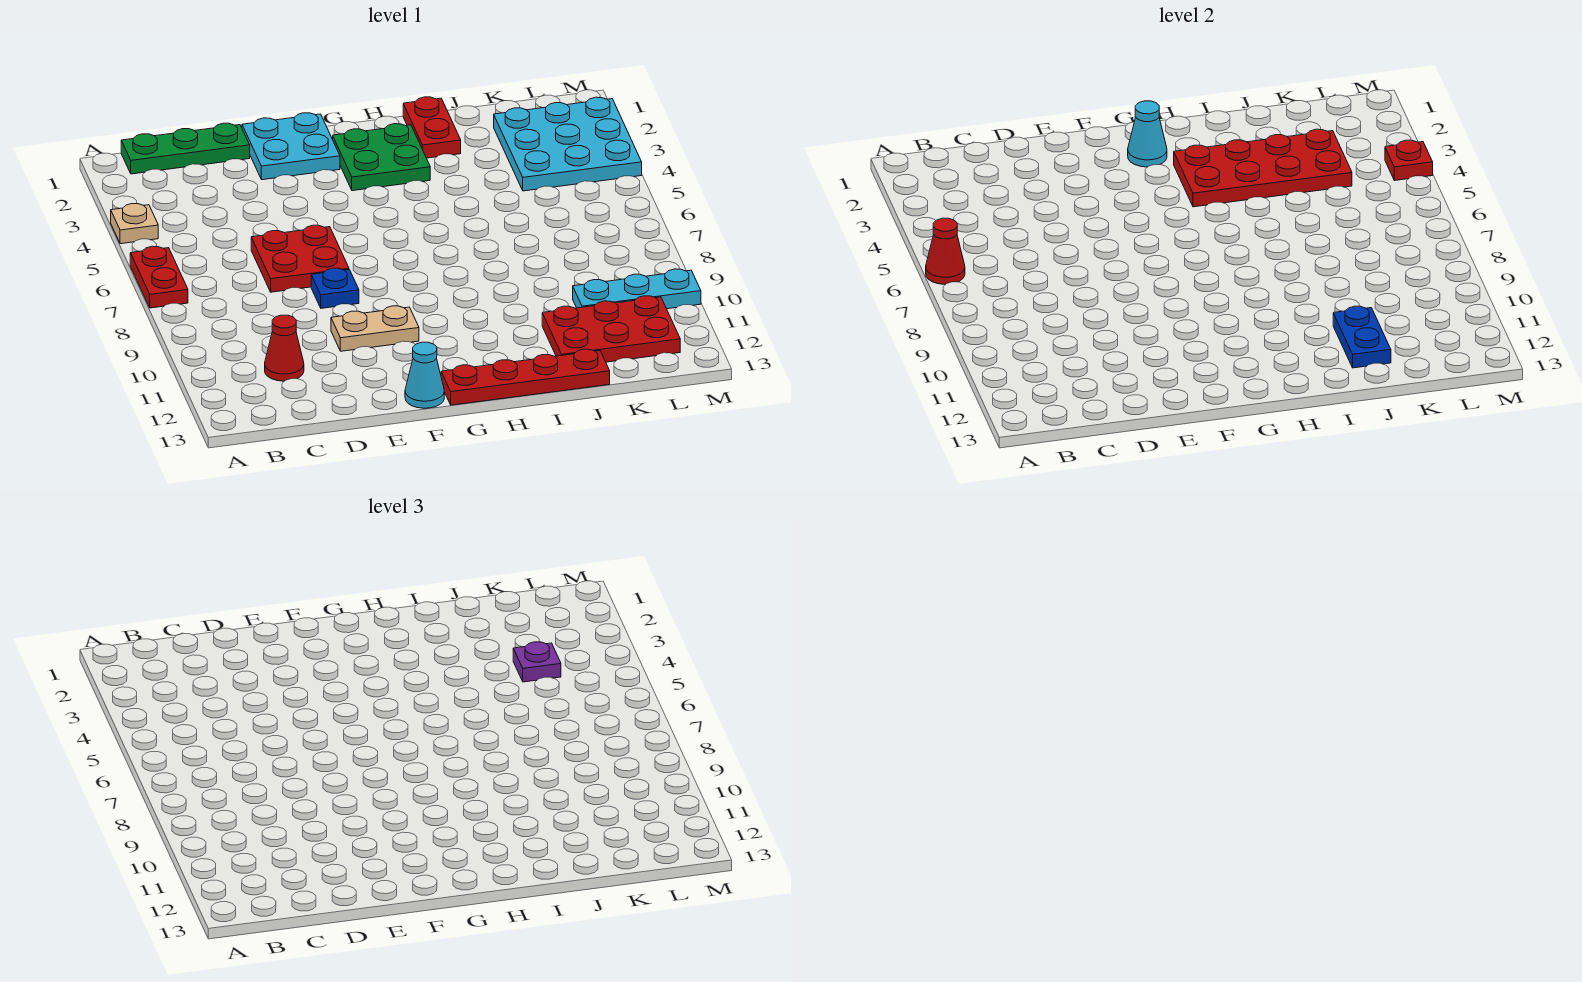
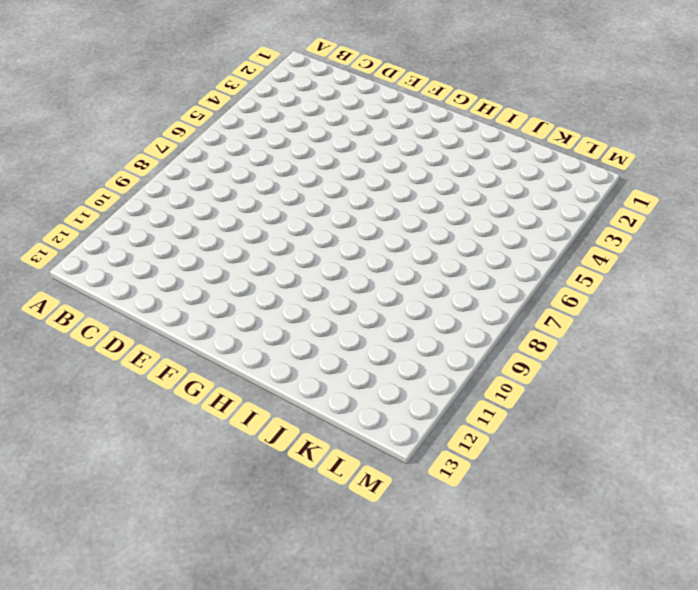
none -> tan plate A4 level 1
none -> red plate A6:A7 level 1
none -> green plate B1:D1 level 1

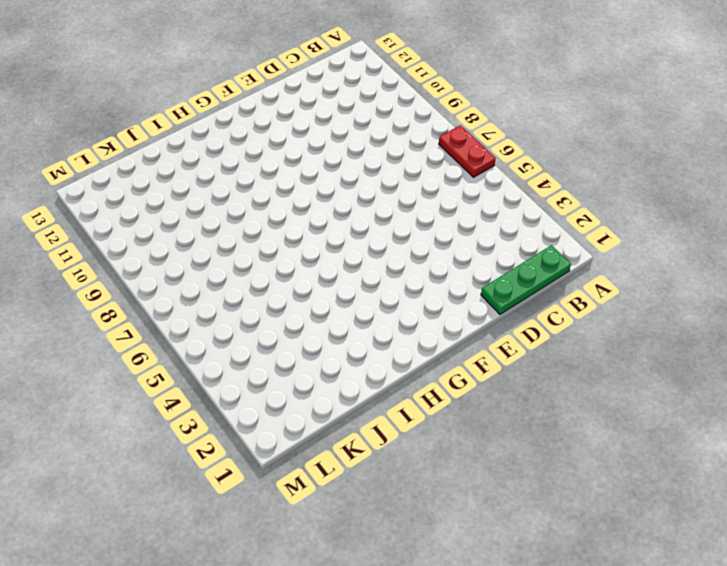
none -> tan plate A4 level 1
none -> red cone C11 level 1
none -> red plate D6:E7 level 1

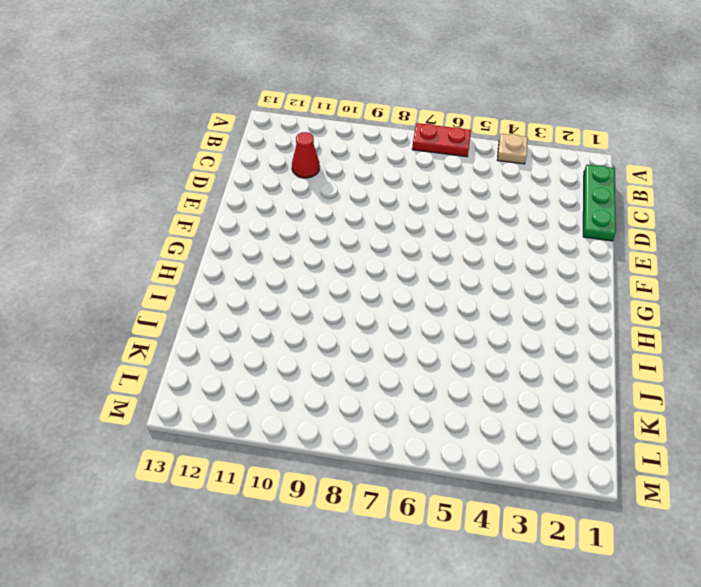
none -> red plate D6:E7 level 1
none -> cyan plate E1:F2 level 1
none -> blue plate E8 level 1

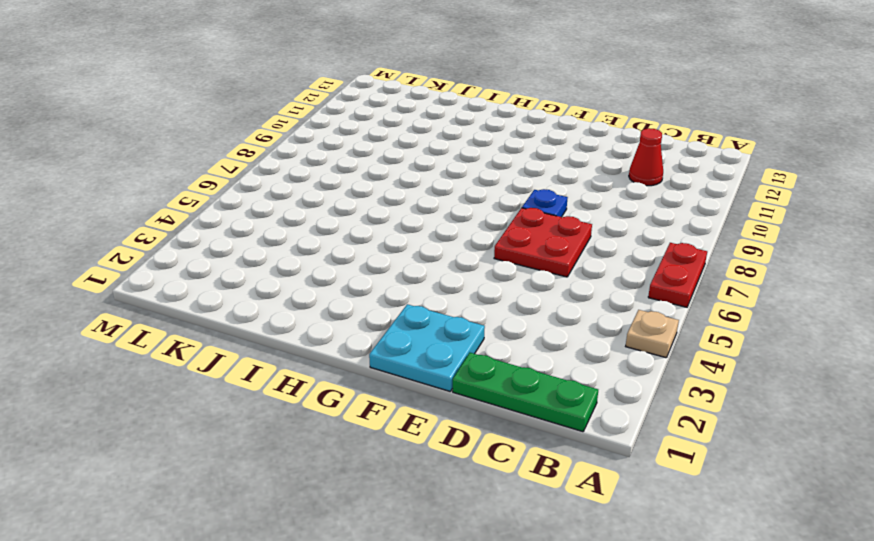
none -> tan plate E10:F10 level 1
none -> cyan cone F13 level 1
none -> green plate G2:H3 level 1

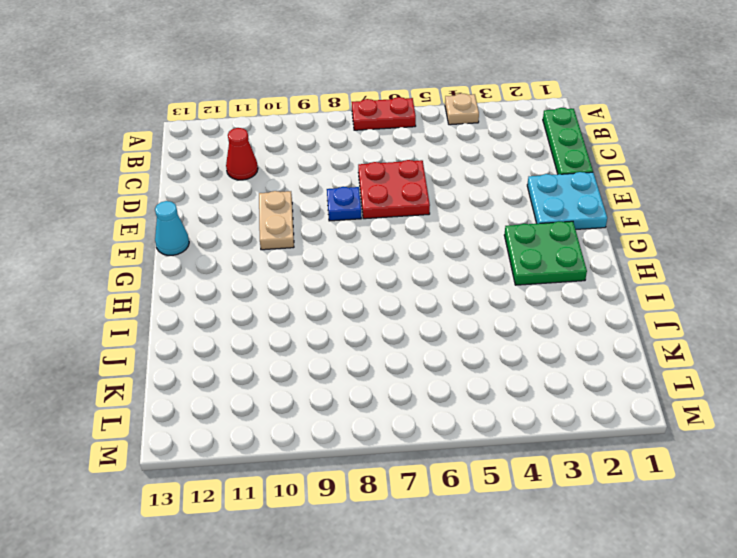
none -> red plate G13:J13 level 1
none -> red plate I1:I2 level 1
none -> red plate J11:L12 level 1

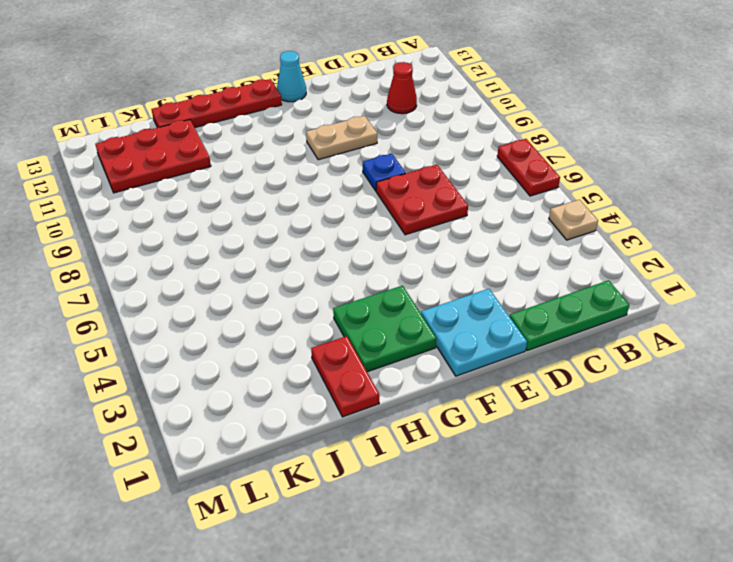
none -> cyan plate K2:M4 level 1
none -> cyan plate K10:M10 level 1
none -> red cone A6 level 2

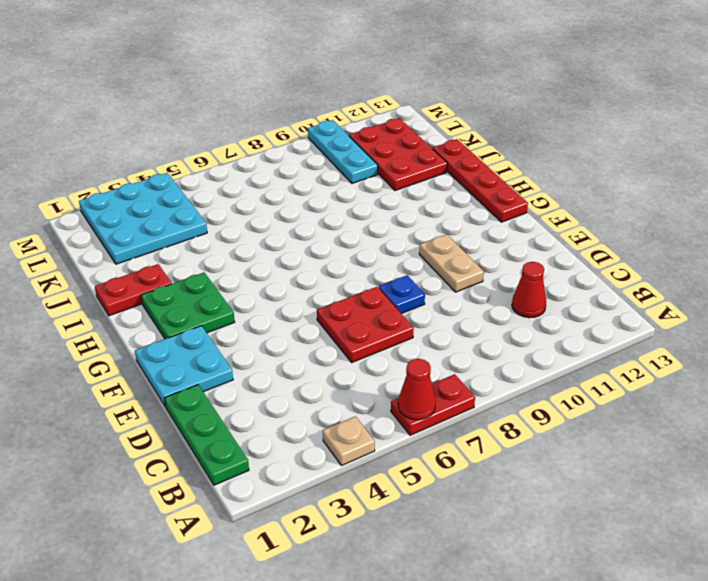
none -> cyan cone F13 level 1
none -> cyan cone G2 level 2
none -> red plate H3:K4 level 2

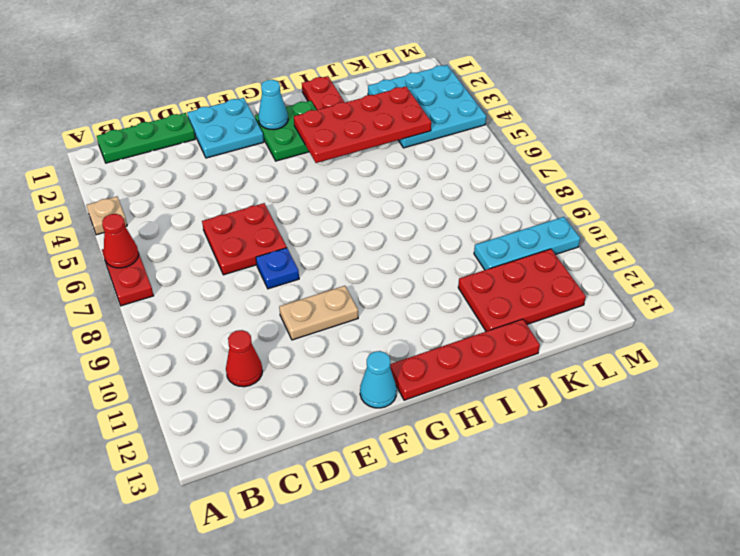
none -> blue plate J11:J12 level 2
none -> red plate M4 level 2
none -> purple plate K4 level 3

